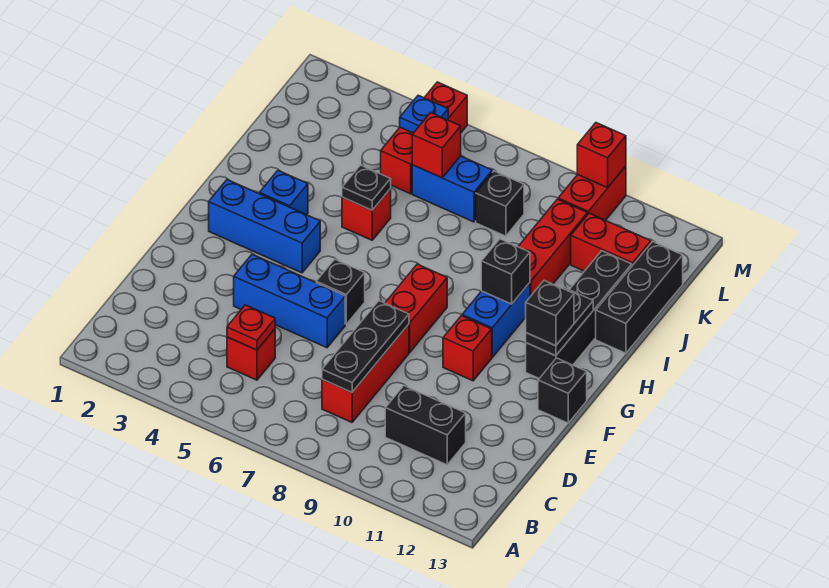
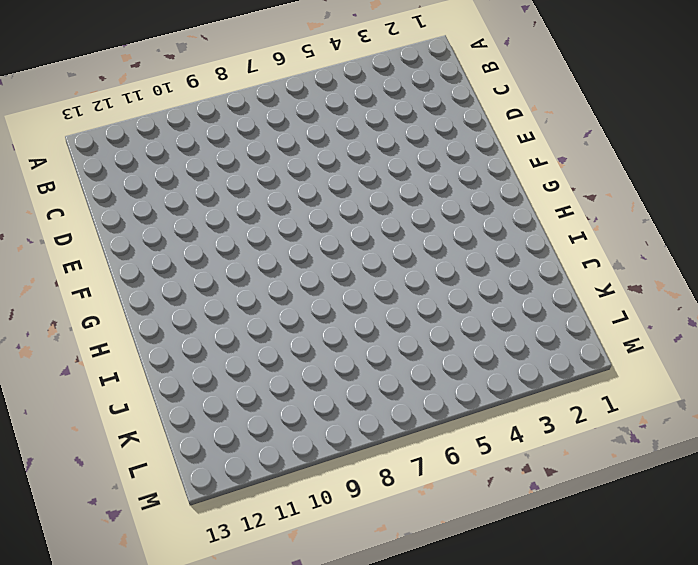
none -> red brick C5 level 1
none -> red brick C8:E8 level 1
none -> black brick C10:C11 level 1

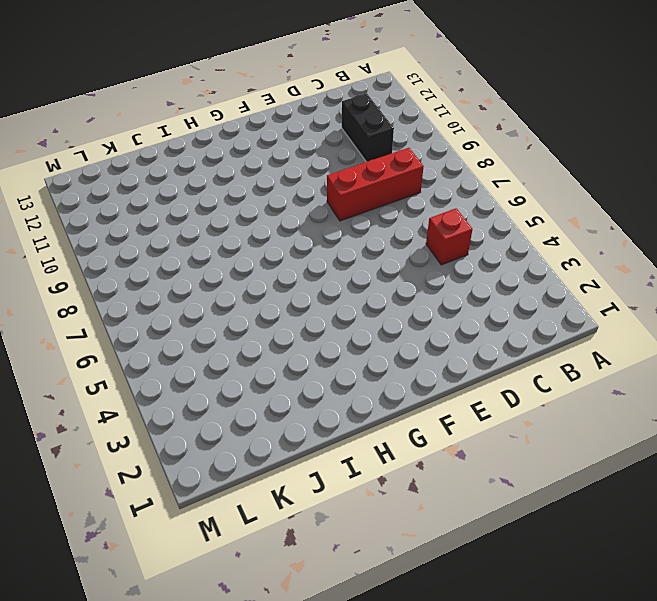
none -> blue brick E4:E6 level 1
none -> black brick F6 level 1
none -> red brick F8:G8 level 1

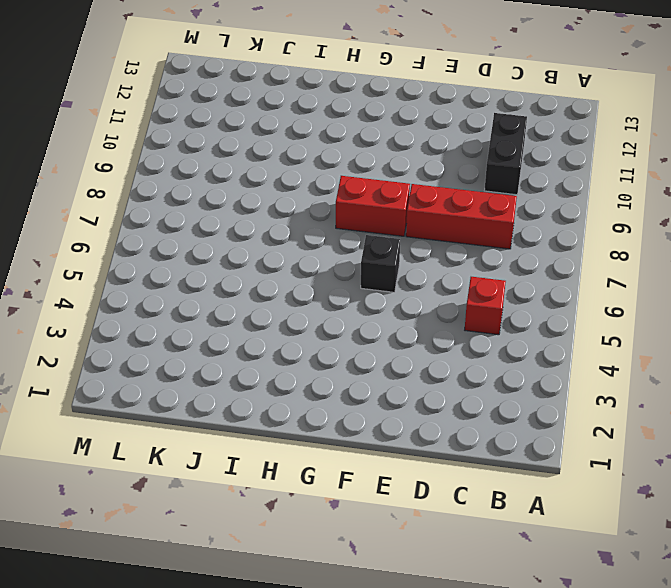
none -> blue brick E4:E6 level 1
none -> red brick F10 level 1
none -> black brick F13 level 1

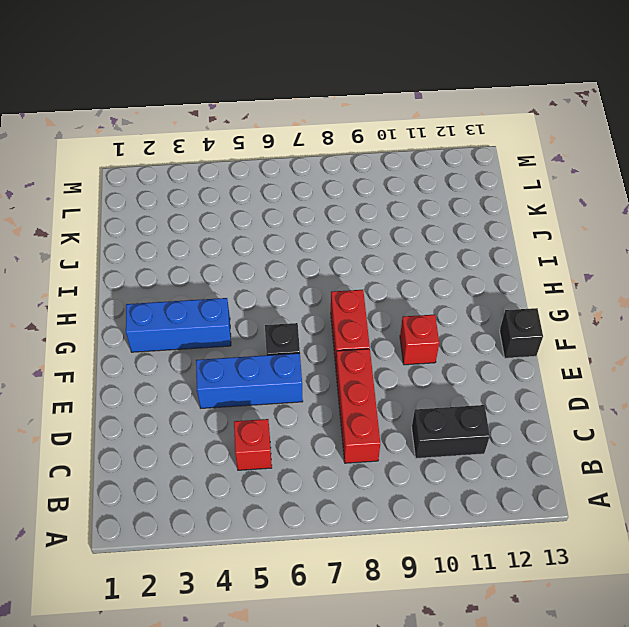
none -> blue brick G10:H10 level 1
none -> black brick G12:J12 level 1
none -> blue brick H3 level 1

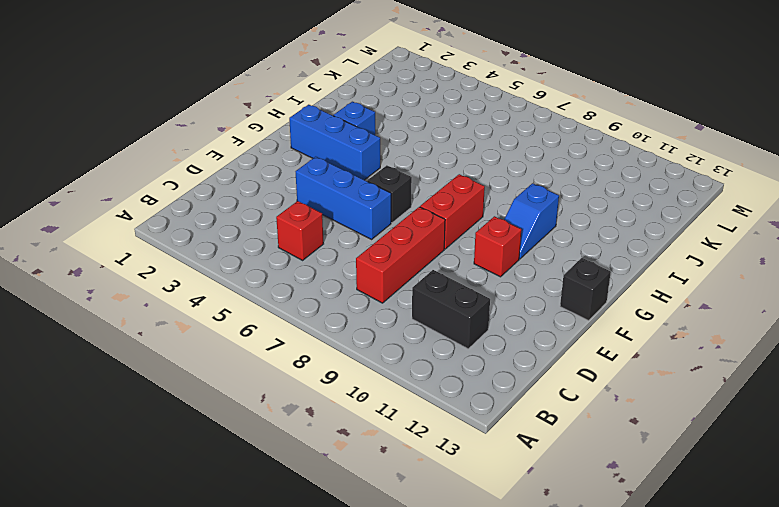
blue slope G10:H10 level 1 top H -> blue brick G10:H10 level 1
none -> black brick G12:J12 level 1
none -> red brick I5 level 1
none -> red brick I10:K10 level 1

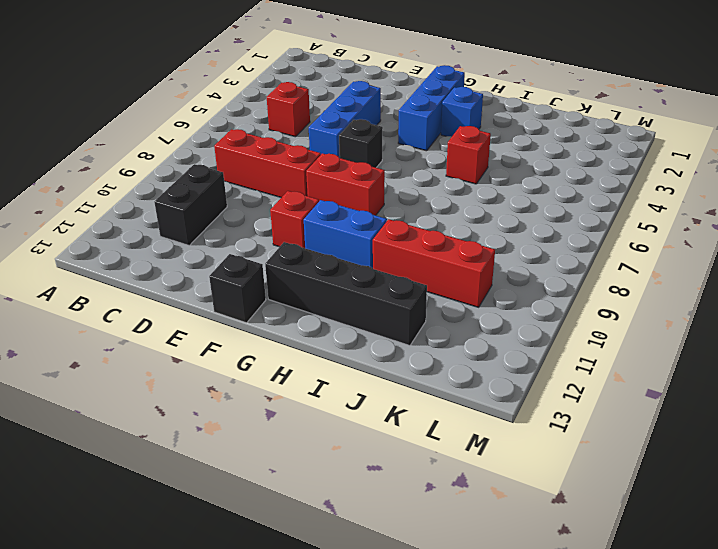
none -> black brick I13:K13 level 1
none -> red brick K5:M5 level 1
none -> blue brick K6:K7 level 1

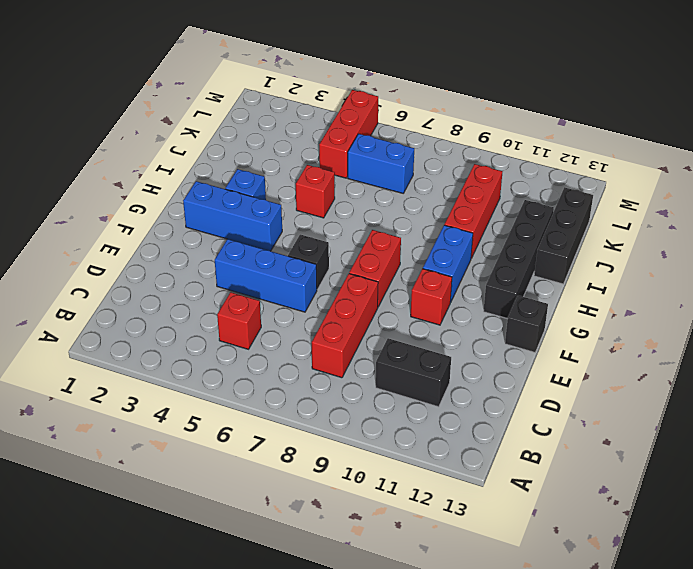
none -> black brick K8 level 1
none -> red brick K11:K12 level 1
none -> red brick L10:M10 level 1

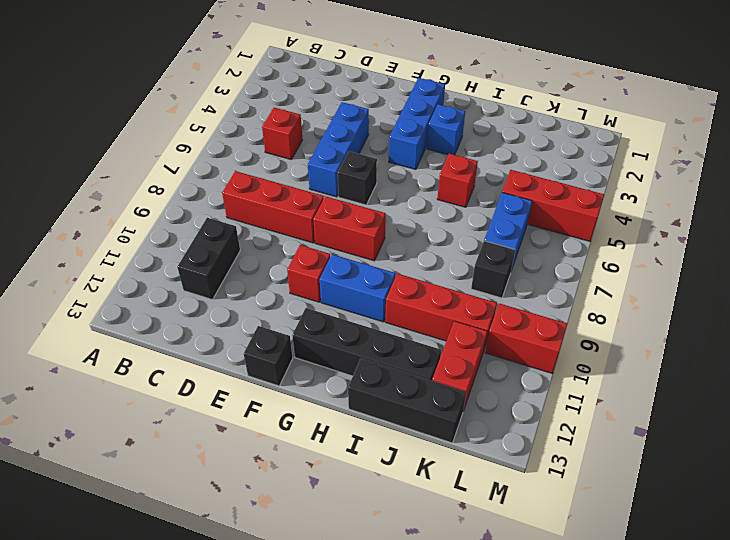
none -> red plate C5 level 2
none -> black plate C8:E8 level 2
none -> black plate G12:H12 level 2

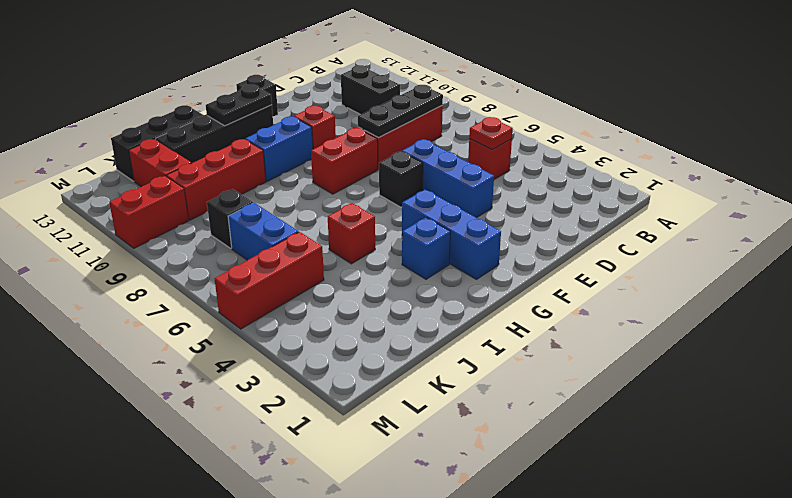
none -> black brick H10 level 2
none -> black plate I5 level 2
none -> red brick K6 level 2

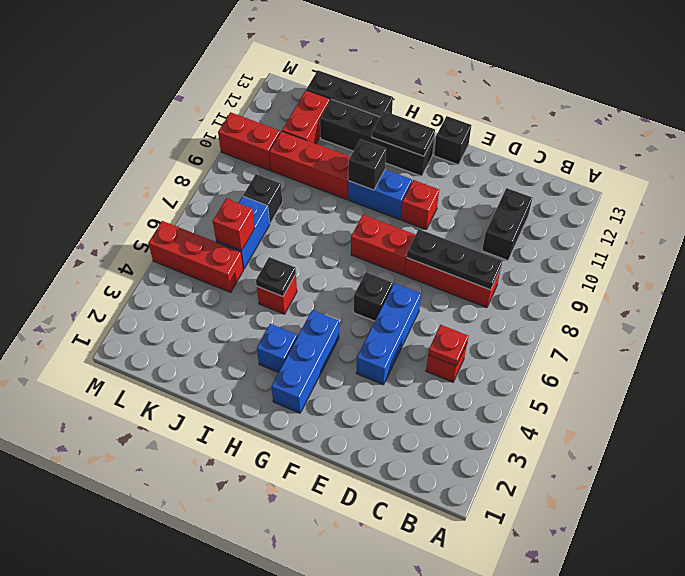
none -> blue plate L5 level 2
none -> red brick M10 level 2
none -> black brick G12 level 3

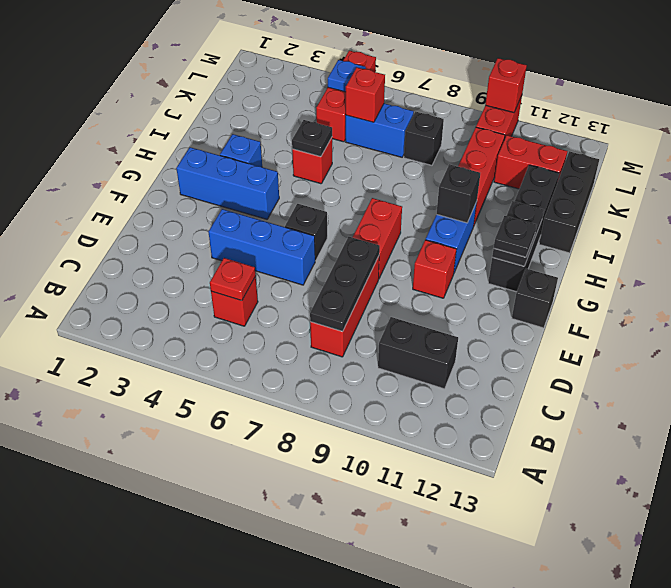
black plate G12 level 3 -> black brick G12 level 3

